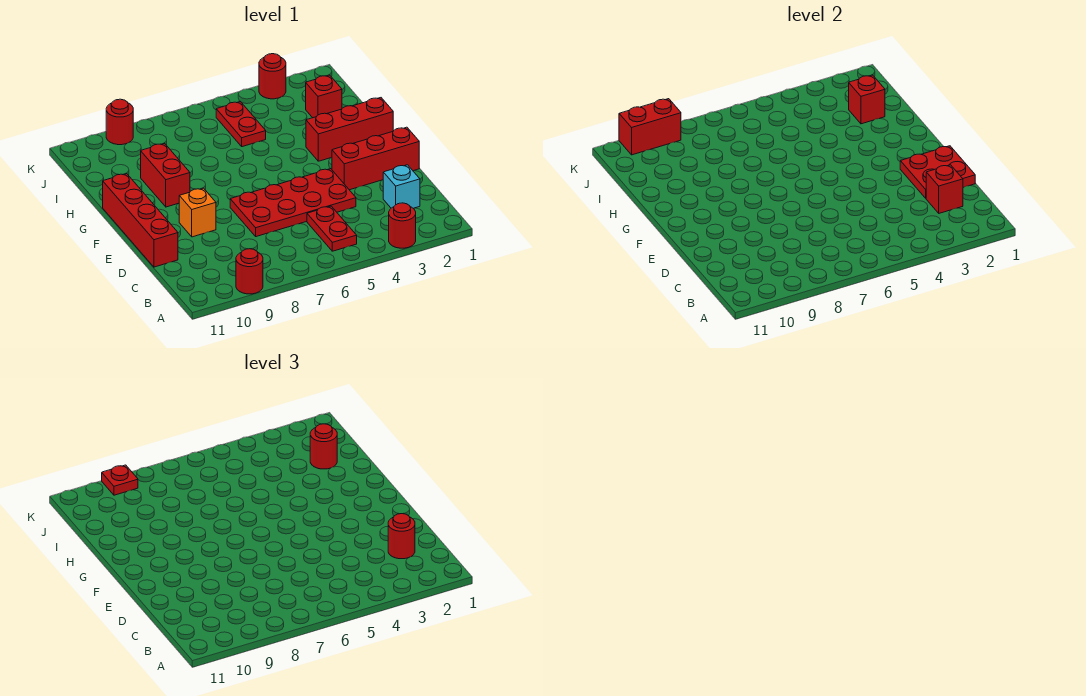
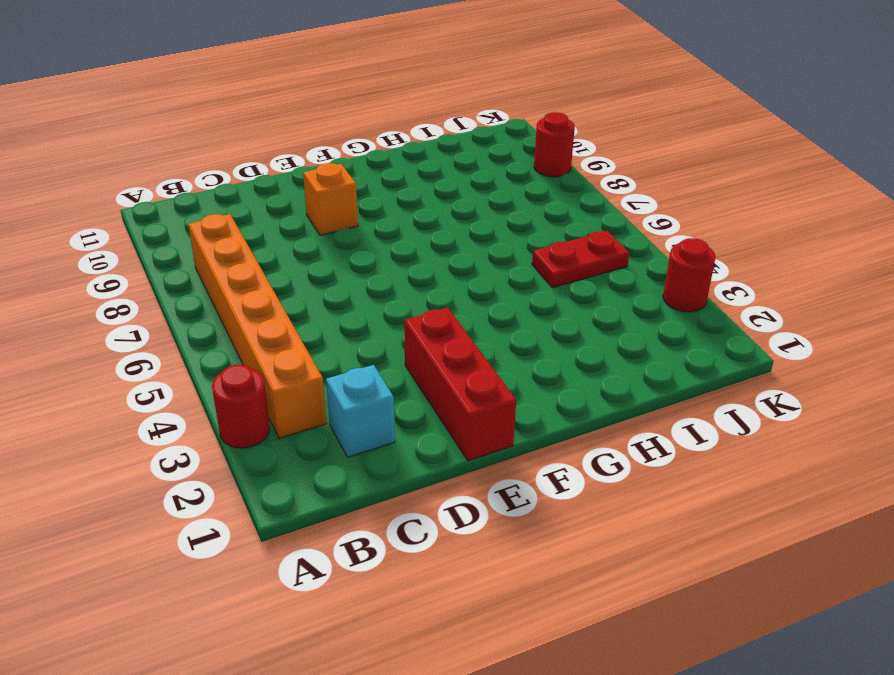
orange brick B3:B8 level 1 -> red plate B5:C5 level 1
none -> red round brick A9 level 1
none -> red plate D4:E7 level 1
none -> red brick D11:G11 level 1

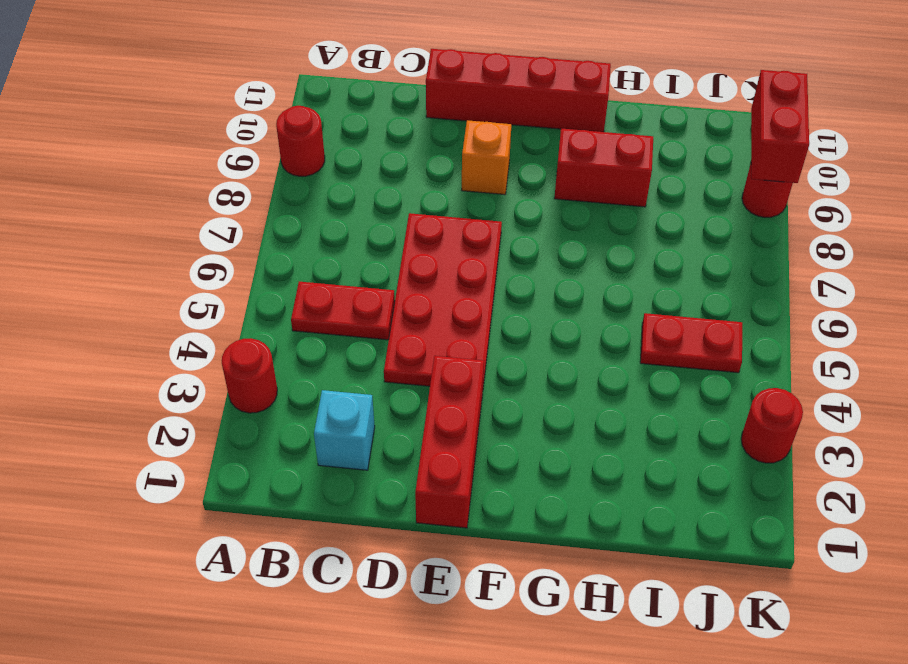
none -> red brick G1:G3 level 1
none -> red brick I2 level 1
none -> red brick C2 level 2

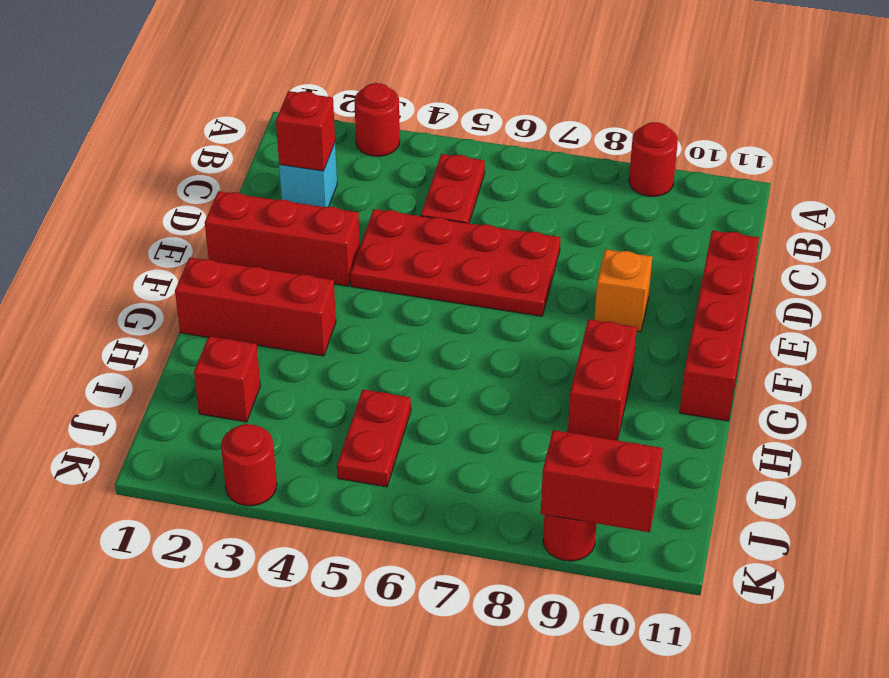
none -> red plate D1:E2 level 2
none -> red brick I2 level 2
none -> red round brick C2 level 3

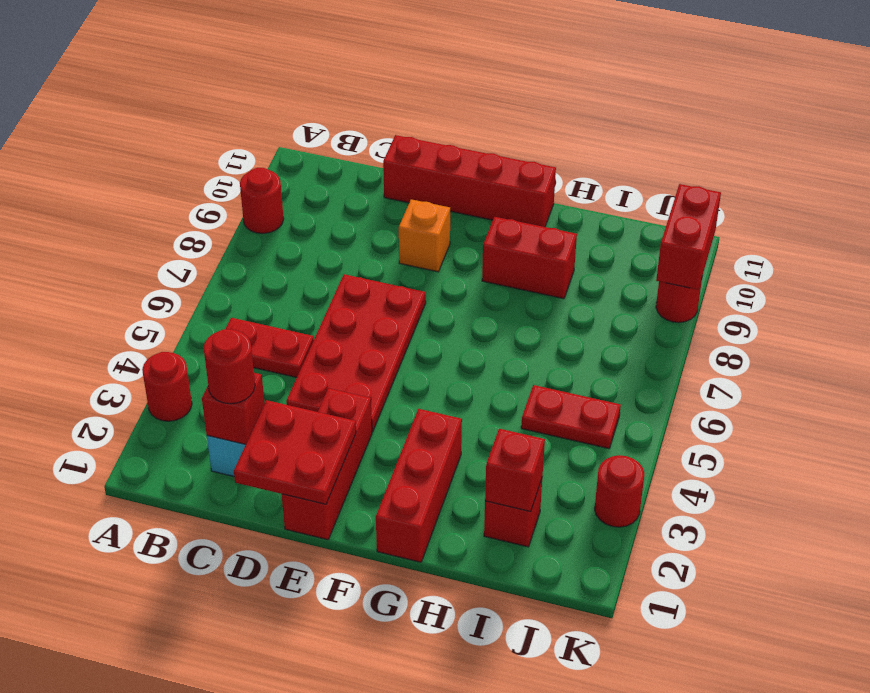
none -> red round brick I2 level 3
none -> red plate K9 level 3

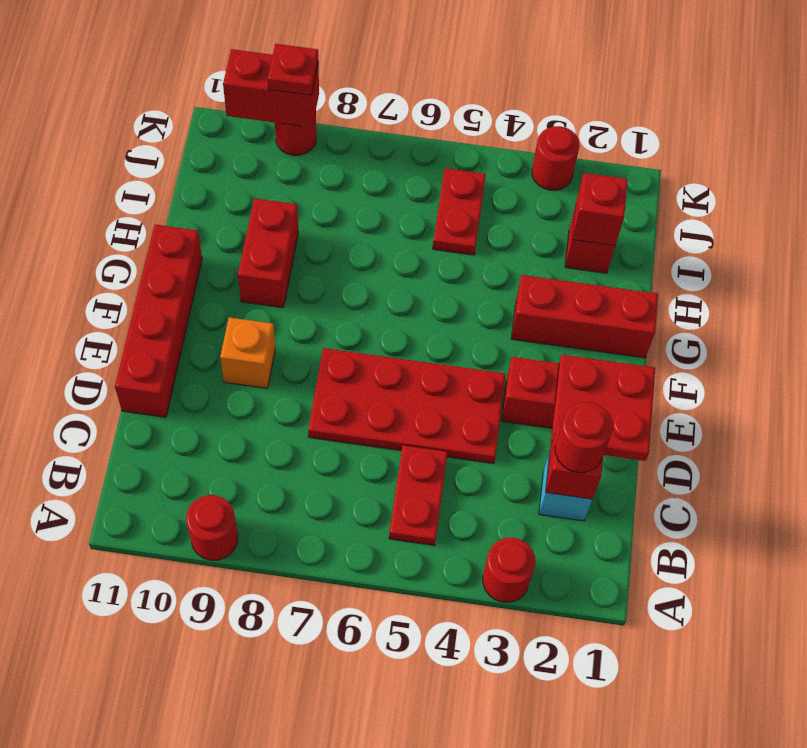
none -> red round brick I2 level 3

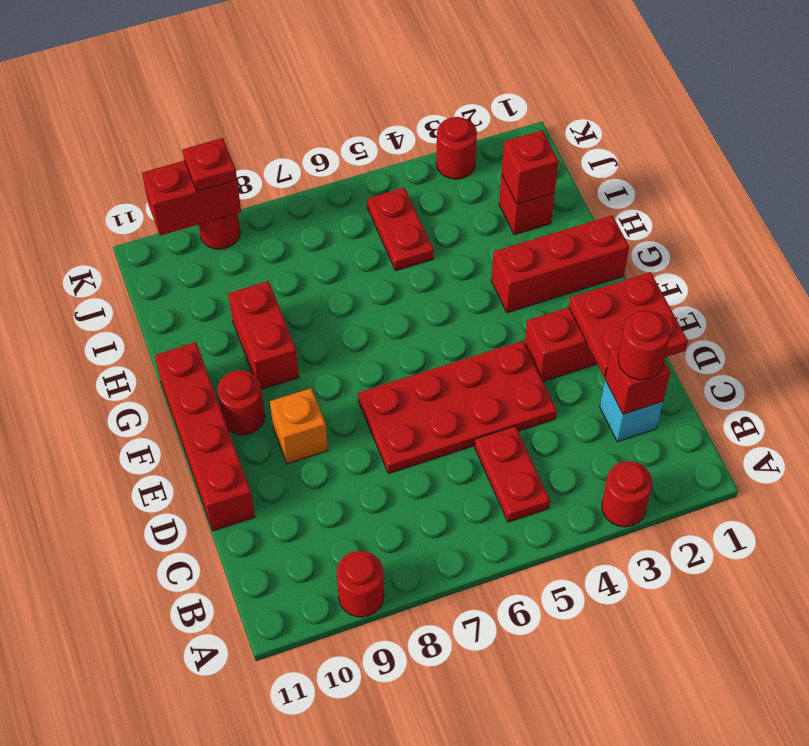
red round brick F10 level 1 -> red round brick I2 level 3

